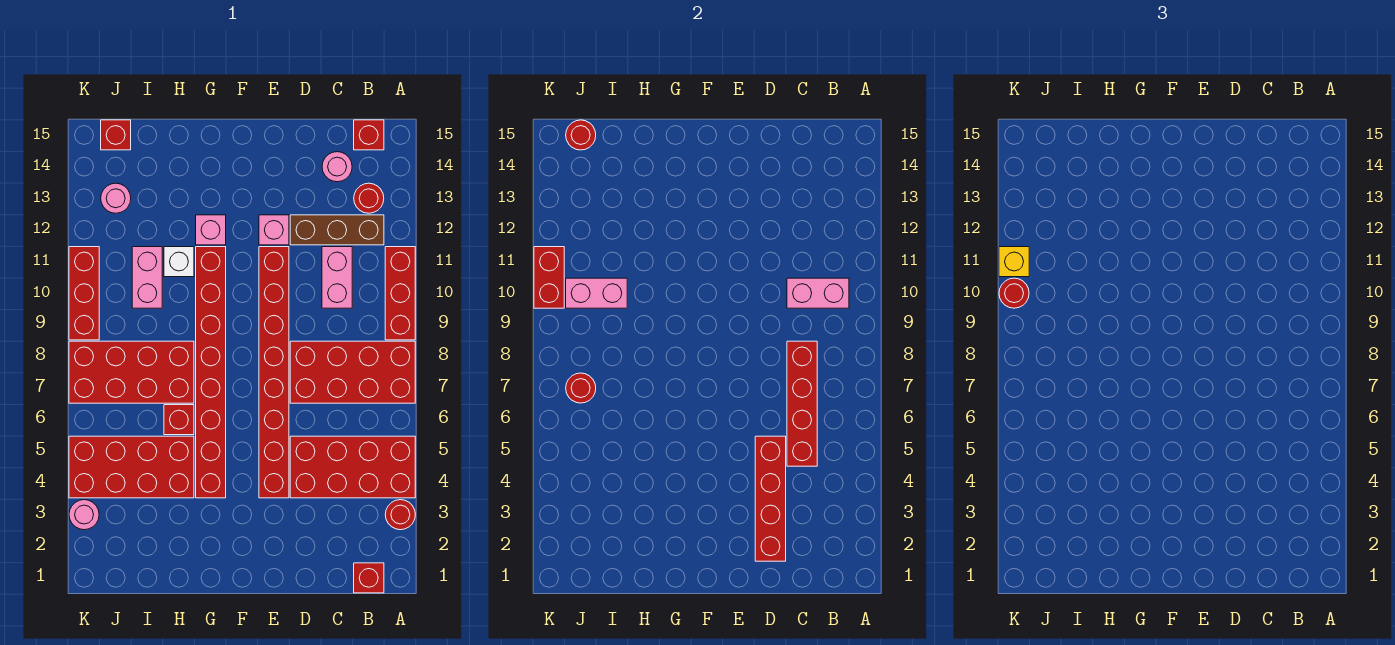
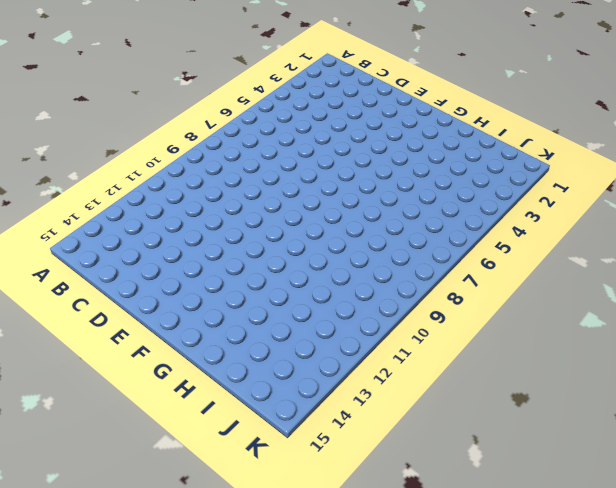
none -> red round brick A3 level 1
none -> red brick A4:D5 level 1
none -> red brick A7:D8 level 1
none -> red brick A9:A11 level 1

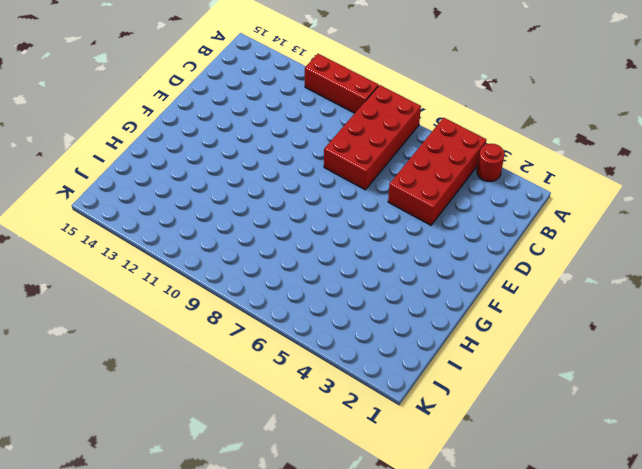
none -> red brick B1 level 1
none -> brown brick B12:D12 level 1
none -> red round brick B13 level 1
none -> red brick B15 level 1

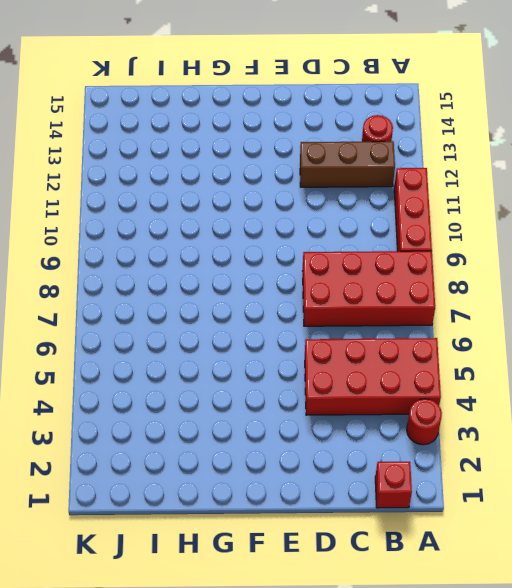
none -> red brick B15 level 1
none -> pink brick C10:C11 level 1
none -> pink round brick C14 level 1
none -> red brick E4:E11 level 1

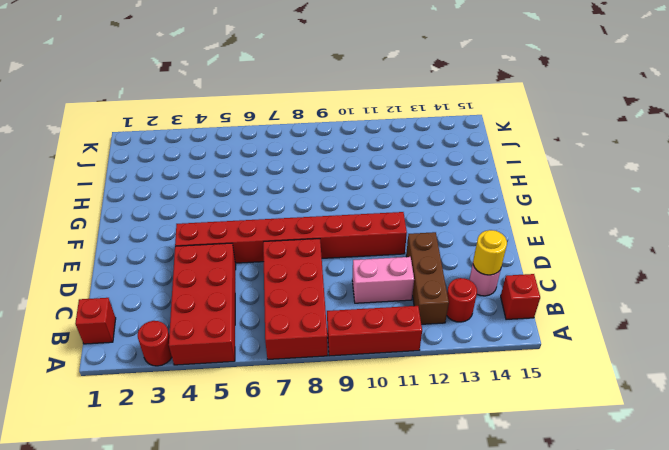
yellow round brick C14 level 2 -> none
none -> pink brick E12 level 1
none -> red brick G4:G11 level 1
none -> pink brick G12 level 1
none -> red brick H4:K5 level 1

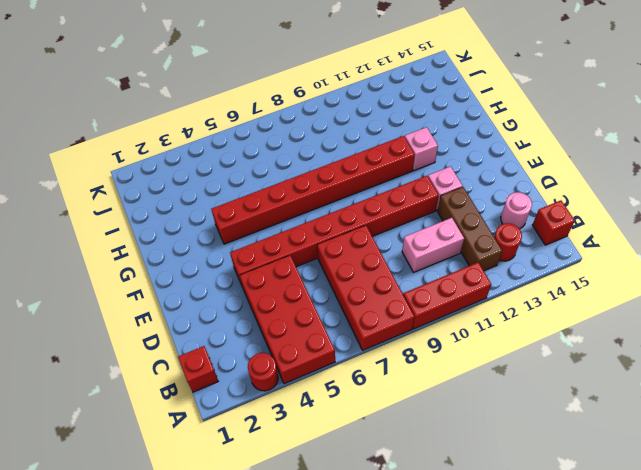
none -> red brick H4:K5 level 1
none -> red brick H6 level 1
none -> red brick H7:K8 level 1
none -> white brick H11 level 1

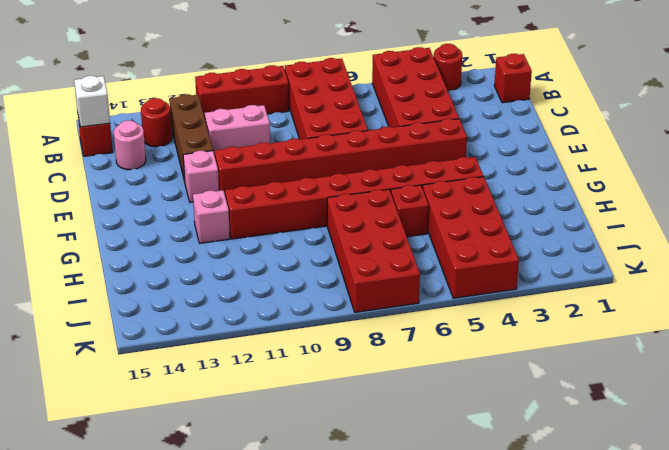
white brick B15 level 2 -> white brick H11 level 1
none -> pink brick I10:I11 level 1
none -> pink round brick J13 level 1
none -> red brick J15 level 1
none -> pink round brick K3 level 1

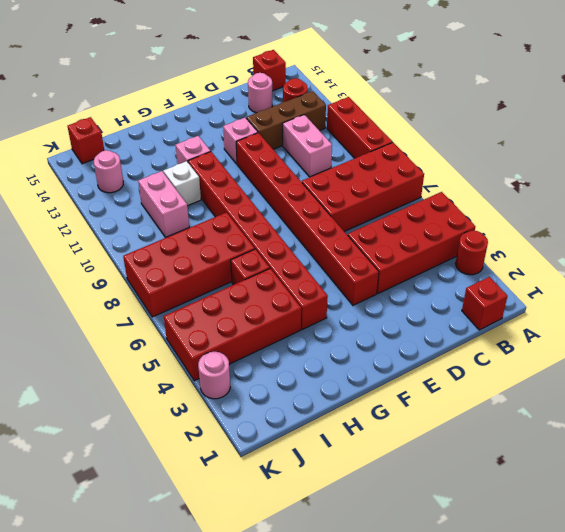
none -> red brick K9:K11 level 1
none -> pink brick B10:C10 level 2
none -> red brick C5:C8 level 2
none -> red brick D2:D5 level 2

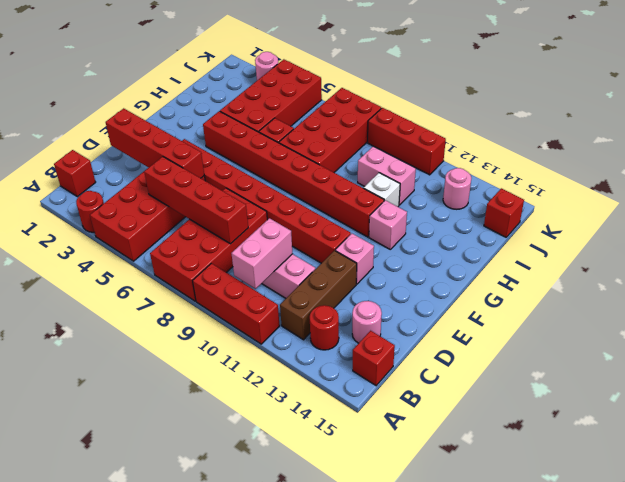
none -> pink brick I10:J10 level 2
none -> red round brick J7 level 2
none -> red round brick J15 level 2
none -> red brick K10:K11 level 2

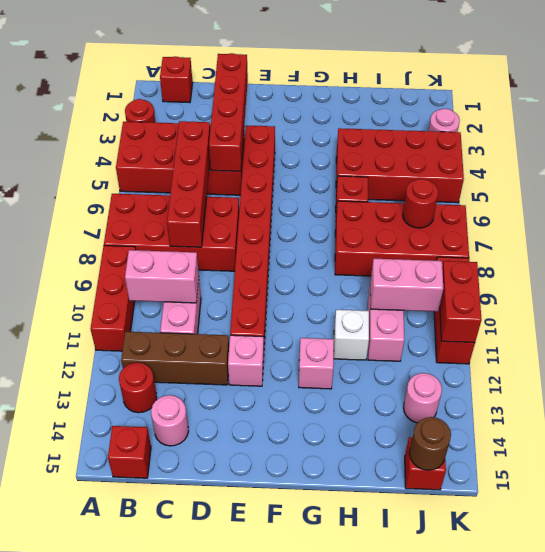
brown round brick J15 level 2 -> red round brick J15 level 2
none -> red brick G4:G11 level 1
none -> red round brick K10 level 3
none -> yellow brick K11 level 3

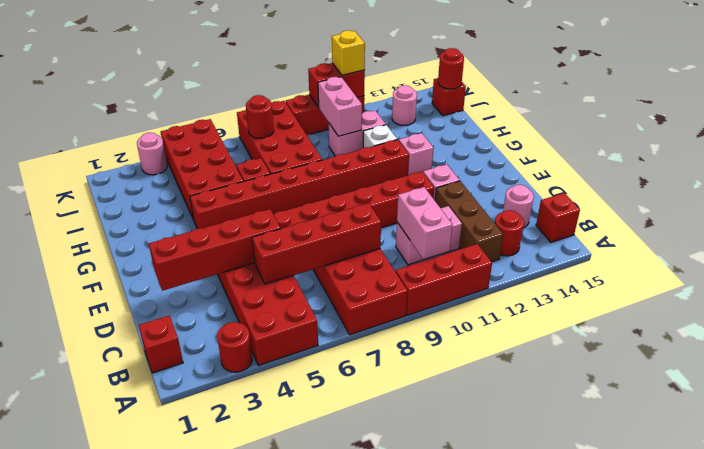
none -> red round brick K10 level 3

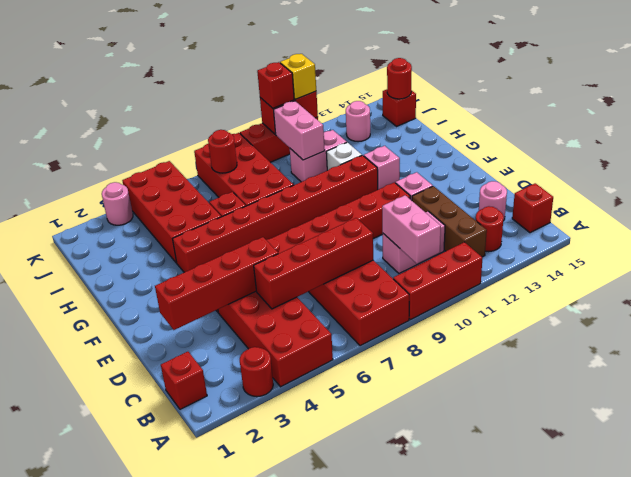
red brick K10 level 3 -> red round brick K10 level 3

